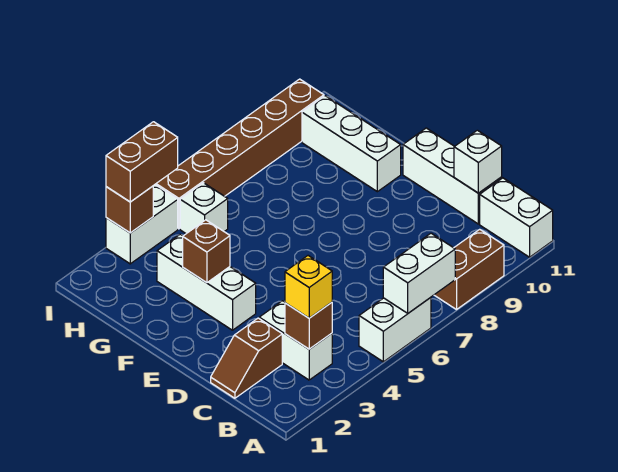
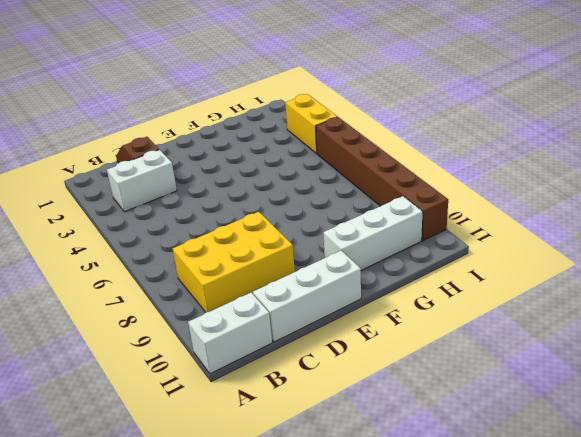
yellow brick B8:D9 level 1 -> none
yellow brick I3:I4 level 1 -> white brick I3:I4 level 1
none -> white brick A5:A6 level 1
none -> brown brick A8:A9 level 1
none -> white brick E3:G3 level 1

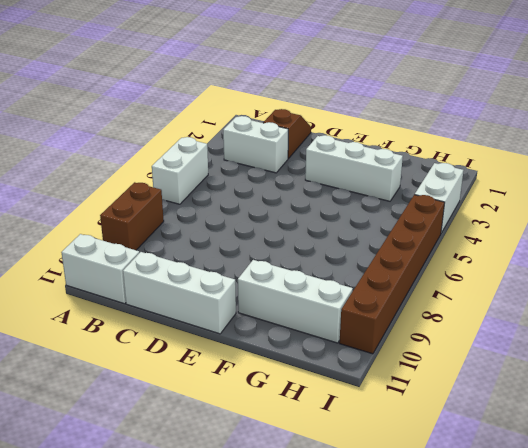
none -> white brick H5 level 1
none -> white brick A6:A7 level 2
none -> brown brick B3 level 2

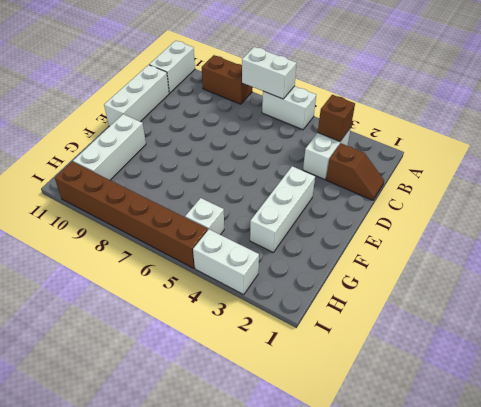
none -> white brick C11 level 2
none -> brown brick F3 level 2
none -> brown brick I3 level 2

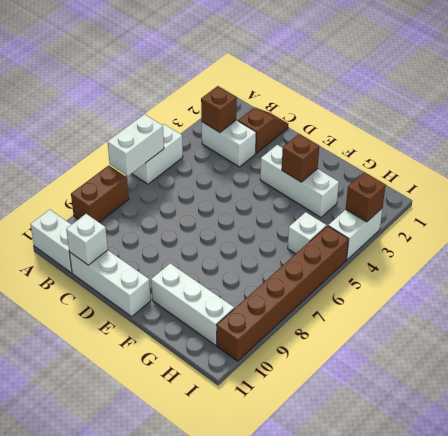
none -> yellow brick B3 level 3
none -> brown brick I3:I4 level 3

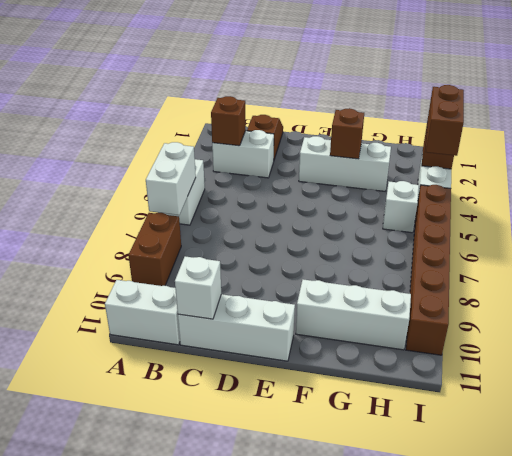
none -> yellow brick B3 level 3

